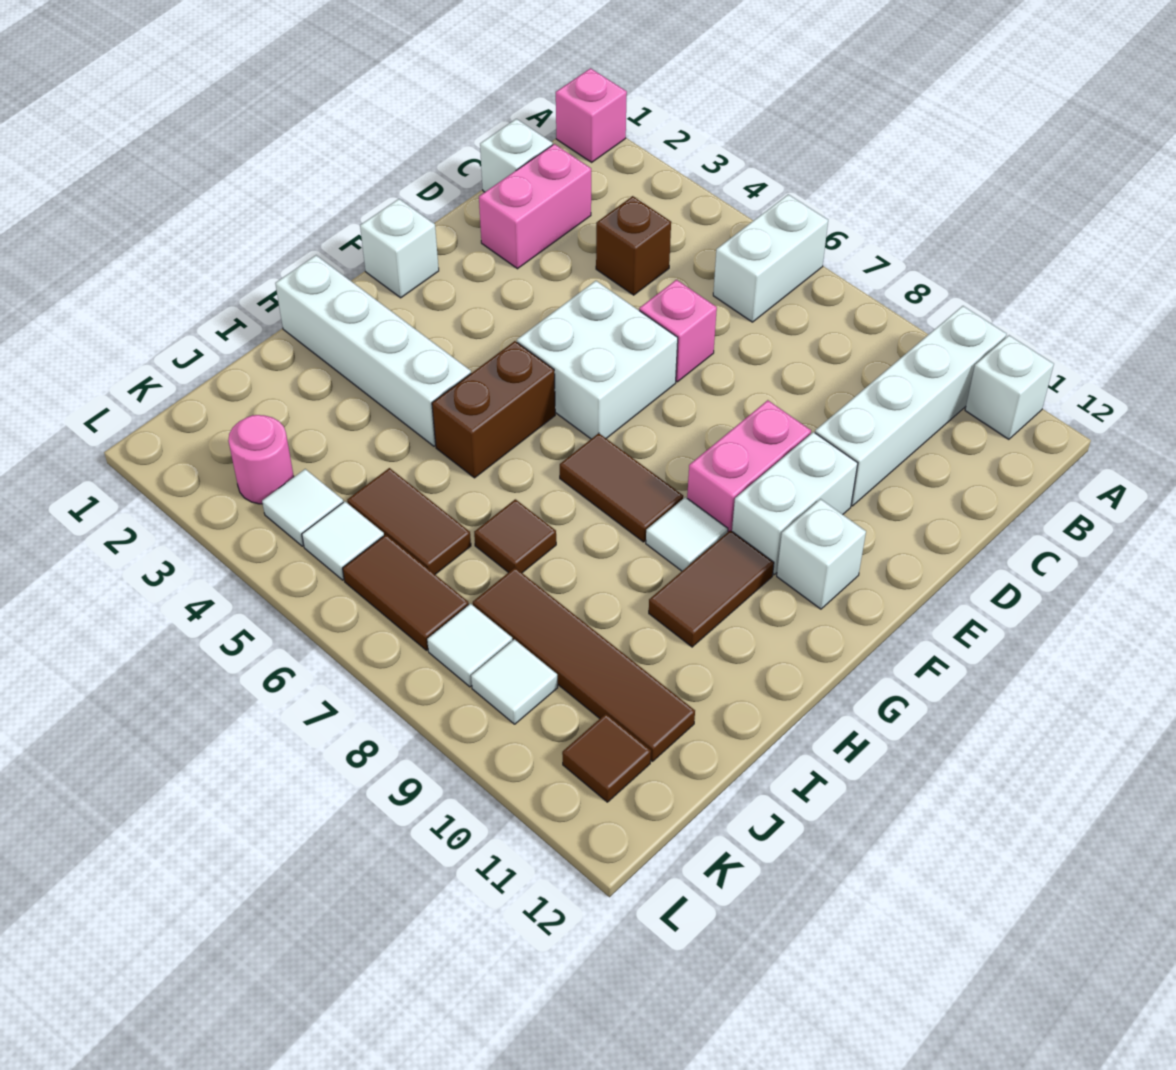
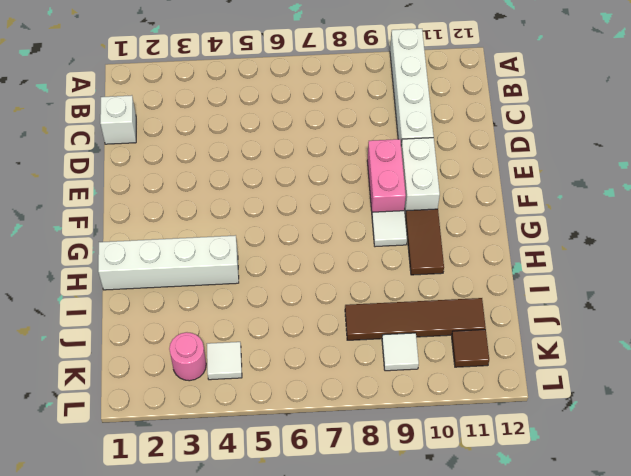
none -> pink brick A1 level 1
none -> white brick A6:B6 level 1
none -> white brick A11 level 1

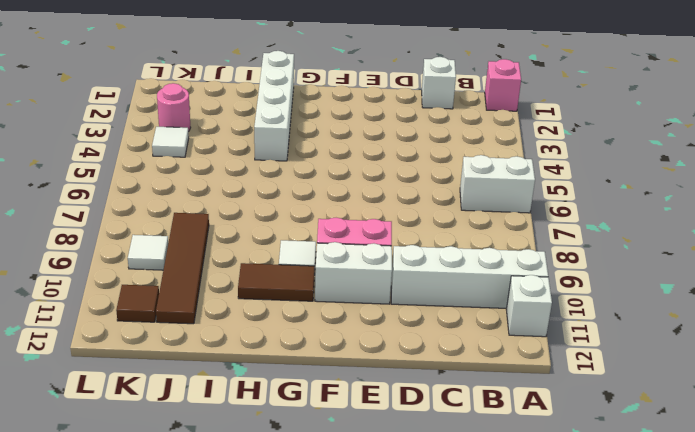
none -> pink brick C2:D2 level 1
none -> brown brick C4 level 1
none -> pink brick D6 level 1

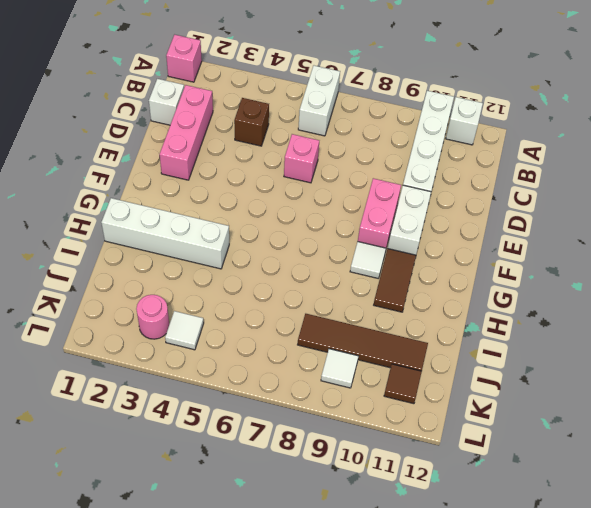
pink brick C2:E2 level 1 -> pink brick C2:D2 level 1
none -> white brick E5:F6 level 1
none -> white brick F1 level 1
none -> white brick F11 level 1

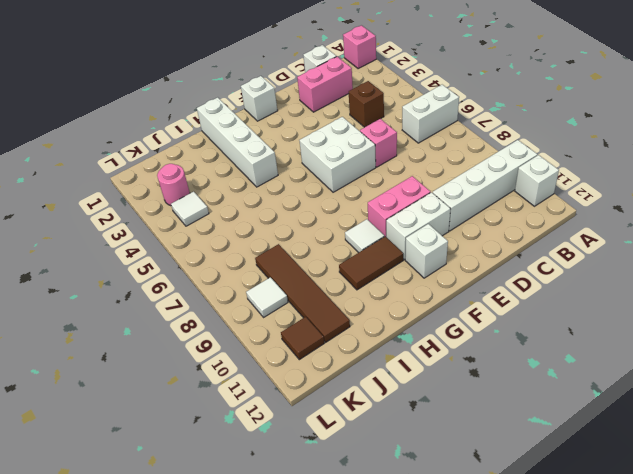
none -> brown brick G5:H5 level 1
none -> brown tile G7:G8 level 1
none -> brown tile I7 level 1

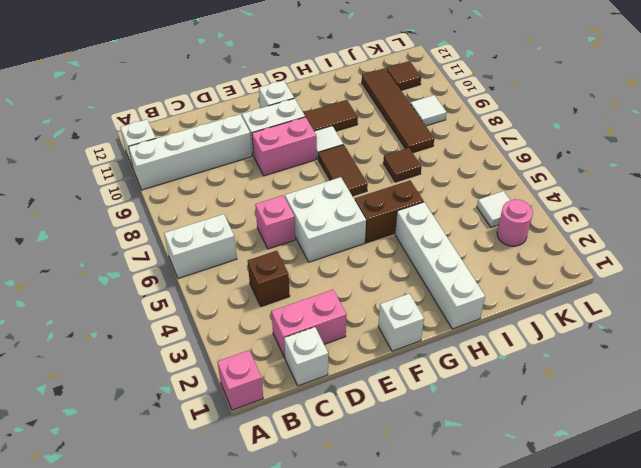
none -> brown tile J5:J6 level 1
none -> white tile K5 level 1
none -> brown tile K6:K7 level 1

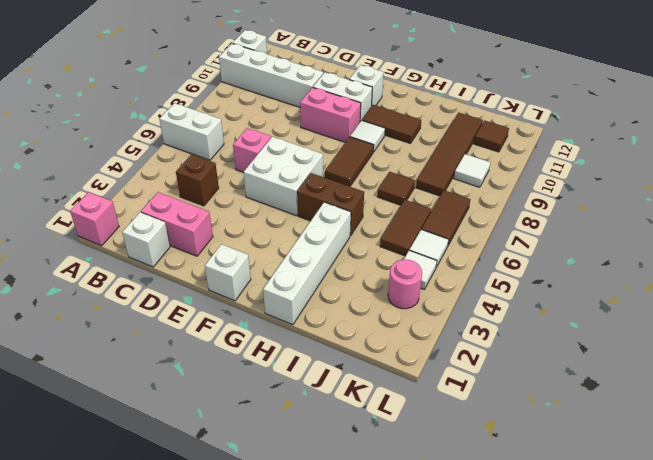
none -> white tile K8 level 1

